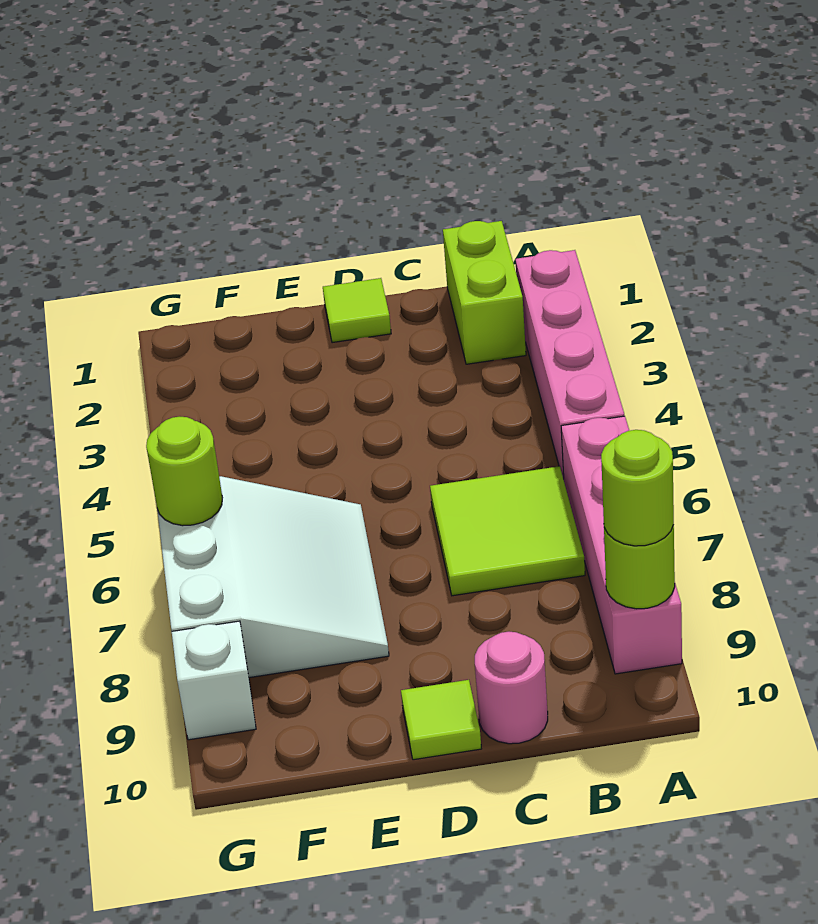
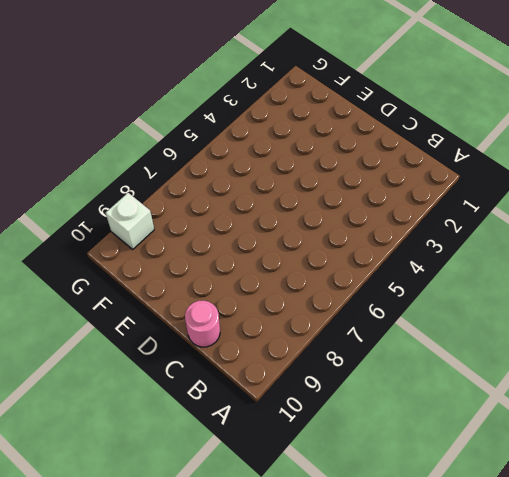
none -> pink brick A2:A5 level 1
none -> pink brick A6:A9 level 1
none -> lime brick B1:B2 level 1

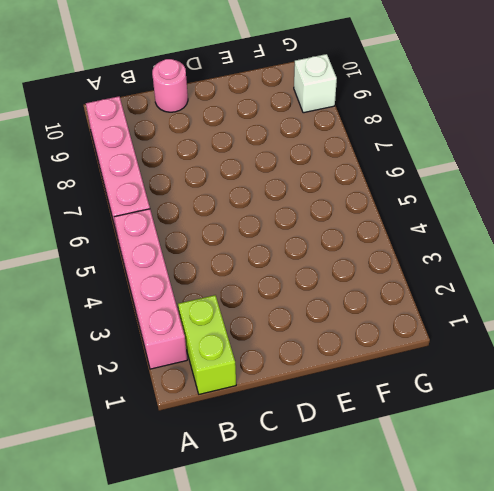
none -> lime tile B6:C7 level 1
none -> lime tile D1 level 1
none -> lime tile D10 level 1

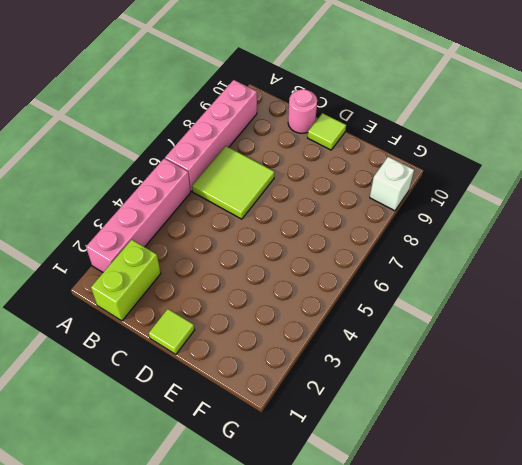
none -> white slope E6:G8 level 1 top G
none -> lime round brick A9 level 2
none -> lime round brick G6 level 2

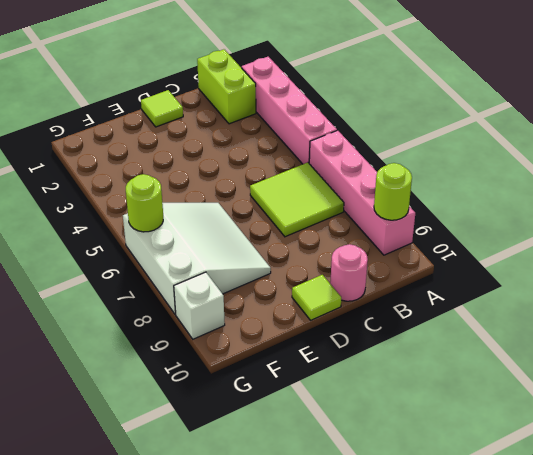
none -> lime round brick A9 level 3

